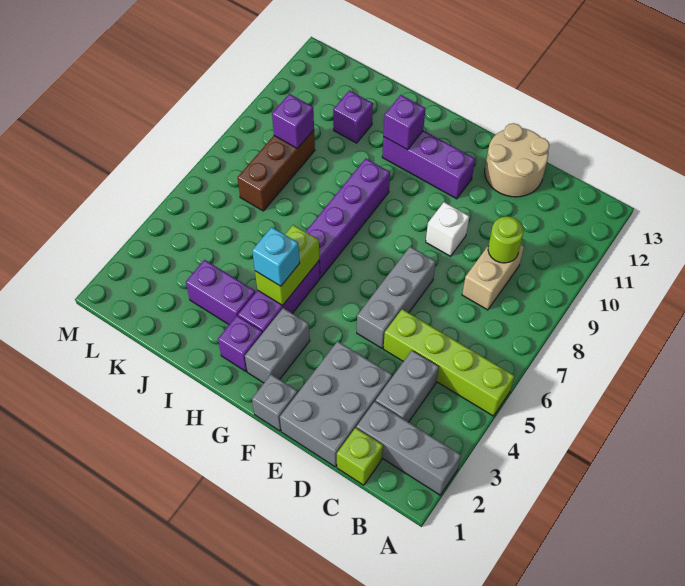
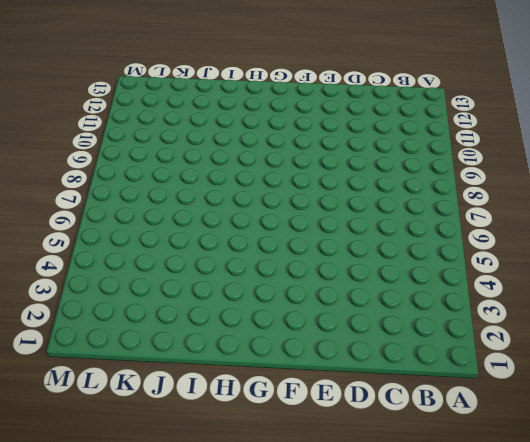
none -> grey brick A2:C2 level 1
none -> lime brick A5:D5 level 1
none -> lime brick C1 level 1

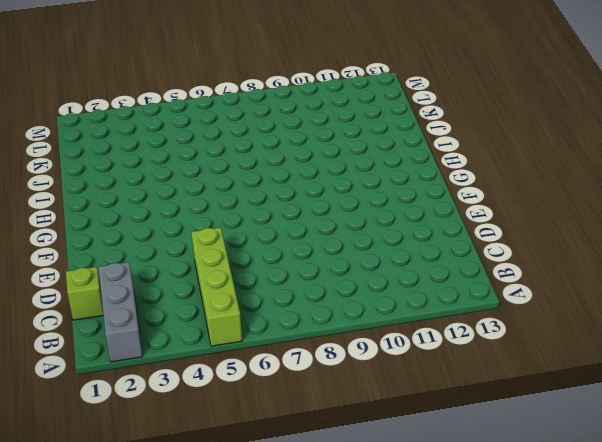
none -> grey brick C3:C4 level 1
none -> tan brick C8:C9 level 1
none -> grey brick D1:E3 level 1

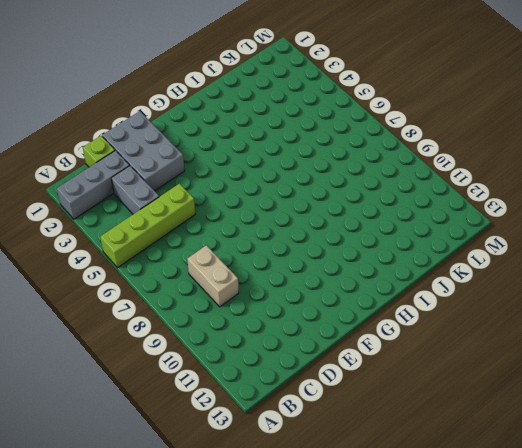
none -> tan round brick D12:E13 level 1
none -> grey brick E5:E7 level 1
none -> white brick E9 level 1

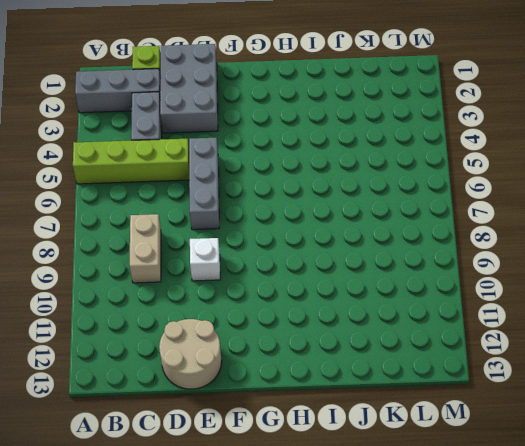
none -> grey brick F1 level 1
none -> purple brick F11:H11 level 1
none -> grey brick G2:G3 level 1

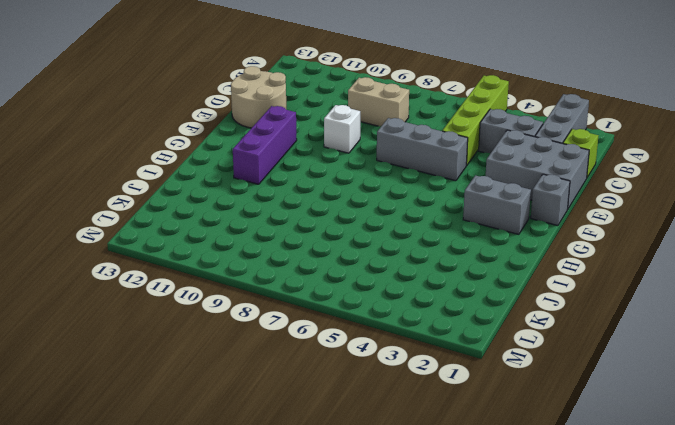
none -> purple brick H2 level 1
none -> purple brick H3:H5 level 1
none -> purple brick H6:H9 level 1

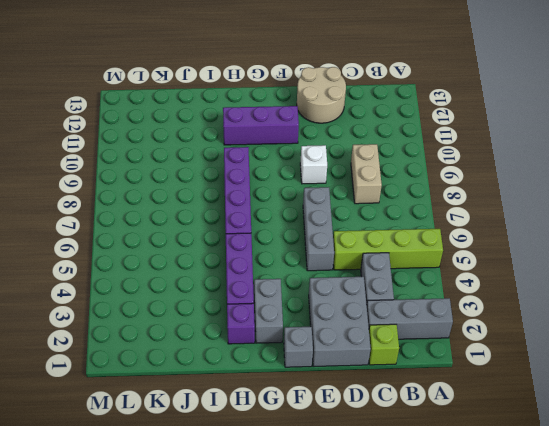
none -> purple brick I3:J3 level 1
none -> purple brick J11 level 1
none -> brown brick K7:K9 level 1

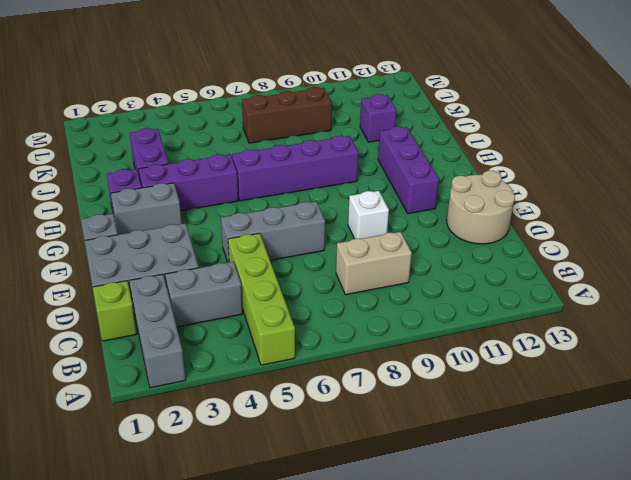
none -> lime round brick C9 level 2
none -> lime brick H4:H5 level 2
none -> purple brick H11 level 2

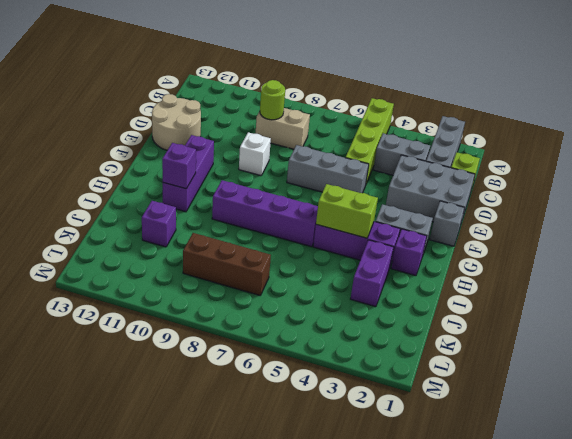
none -> purple brick K9 level 2
none -> cyan brick H4 level 3

